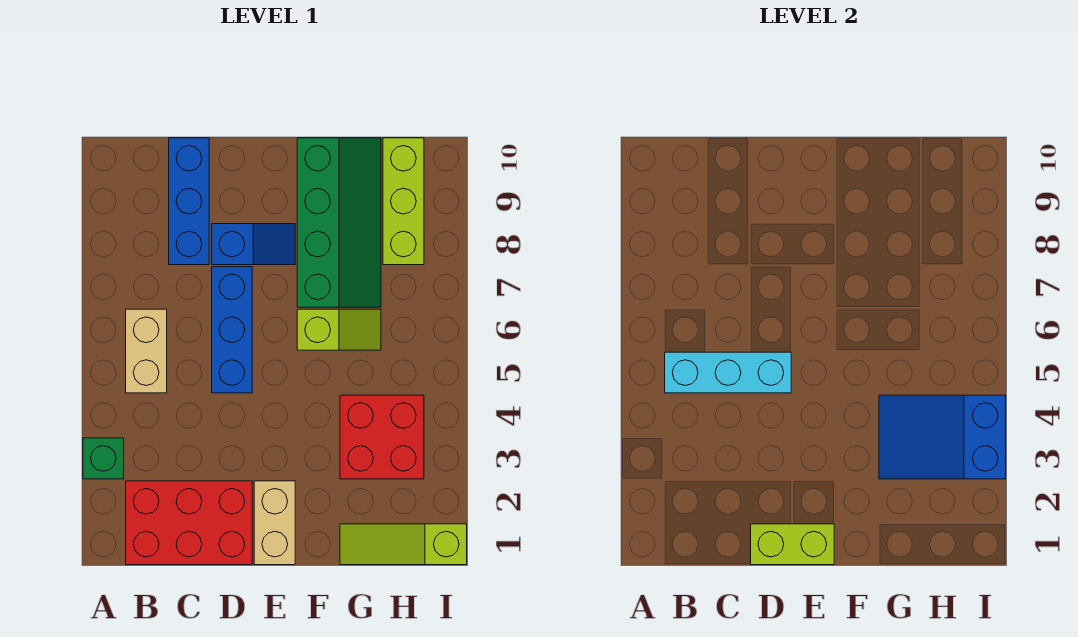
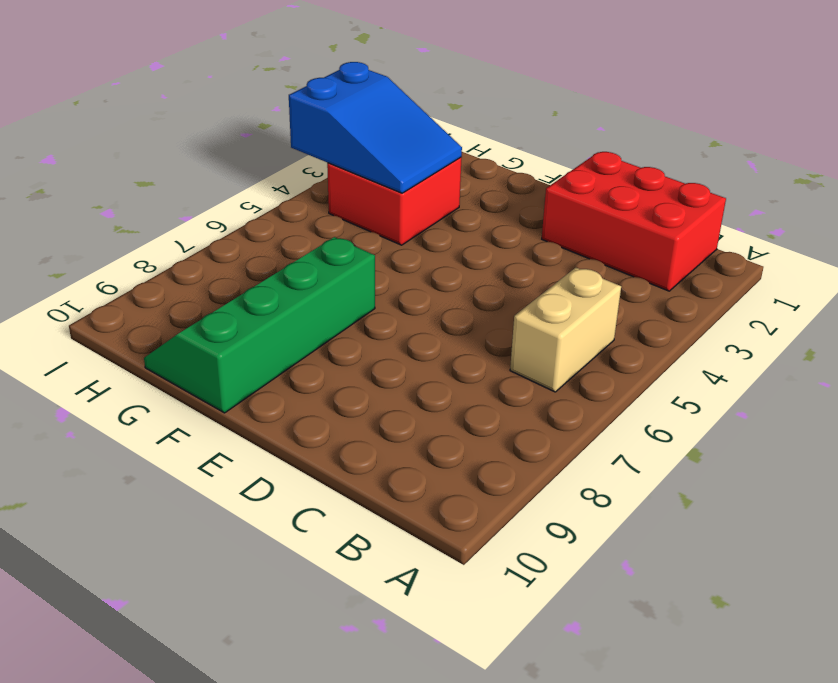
none -> green brick A3 level 1
none -> blue brick C8:C10 level 1
none -> blue brick D5:D7 level 1

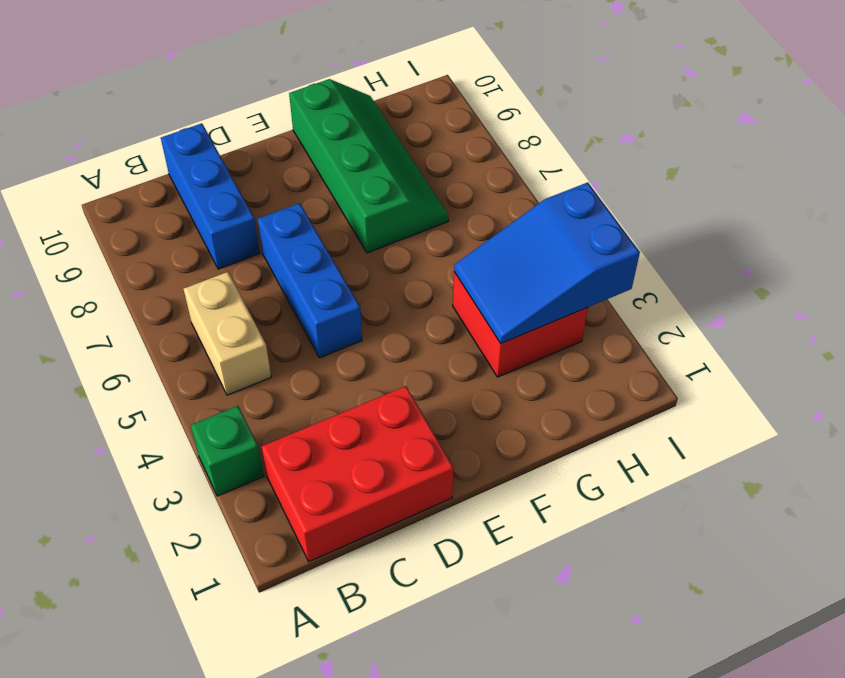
none -> blue slope D8:E8 level 1 top D
none -> tan brick E1:E2 level 1
none -> lime slope F6:G6 level 1 top F

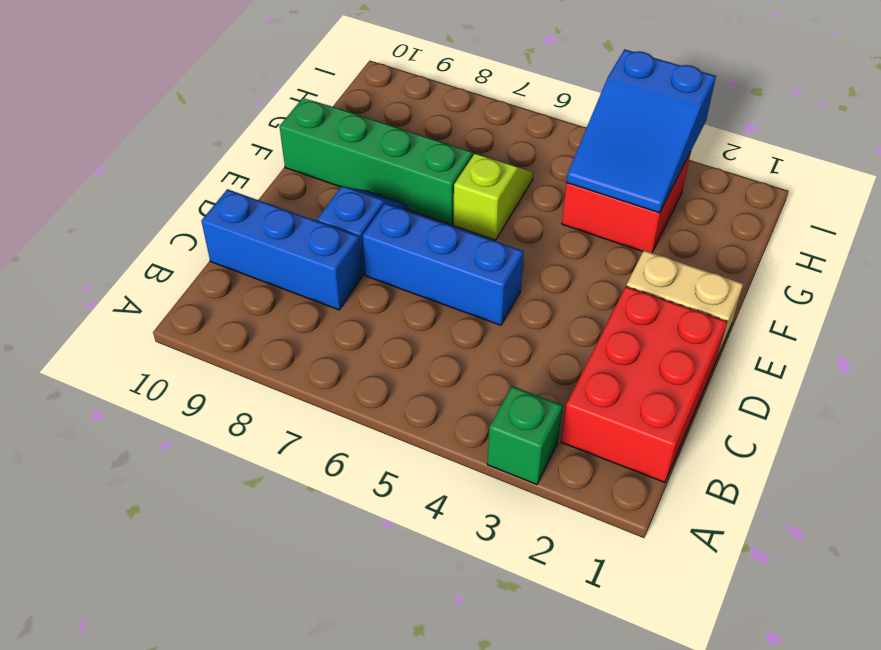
none -> tan brick B5:B6 level 1
none -> lime slope G1:I1 level 1 top I
none -> lime brick H8:H10 level 1

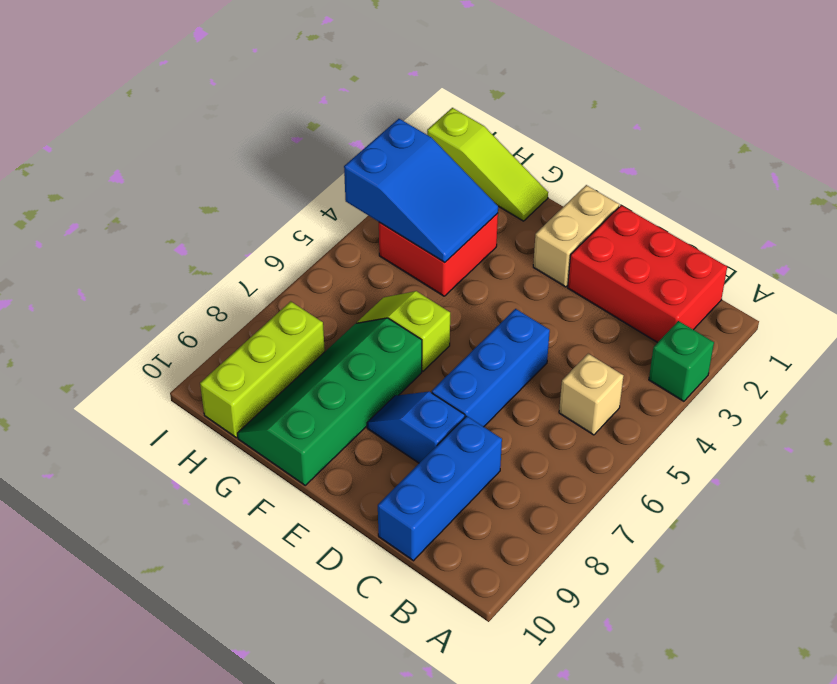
tan brick B5 level 1 -> tan brick B5:B6 level 1
none -> cyan brick B5:D5 level 2
none -> lime brick D1:E1 level 2

